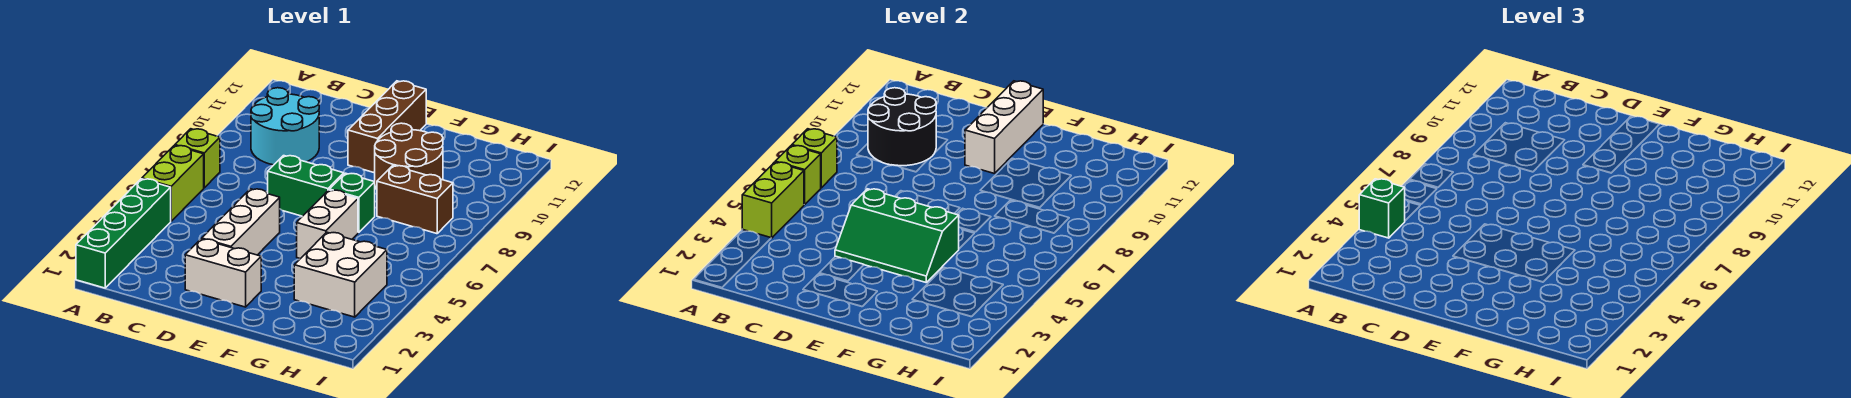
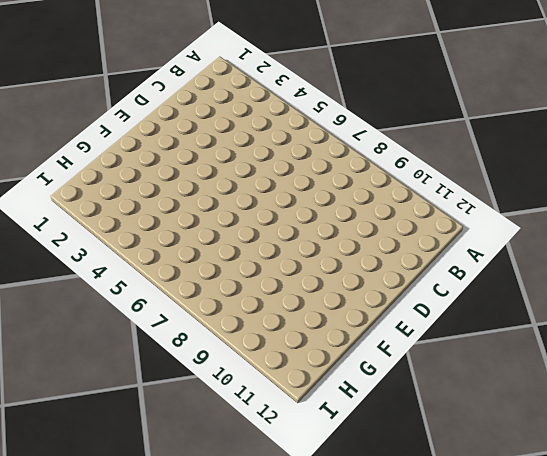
none -> green brick A1:A4 level 1
none -> lime brick A5:A6 level 1
none -> lime brick A7 level 1

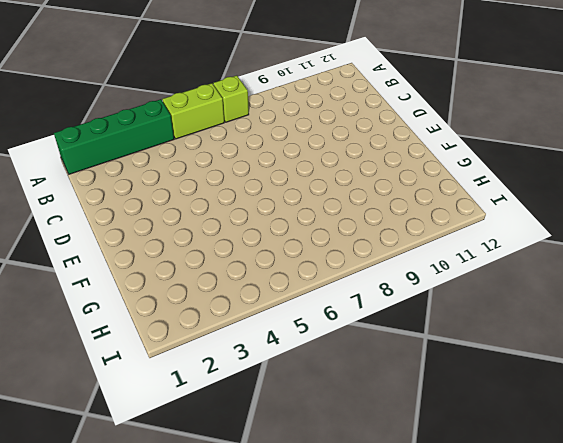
none -> cyan round brick B9:C10 level 1
none -> white brick D2:E2 level 1
none -> white brick D3:D5 level 1

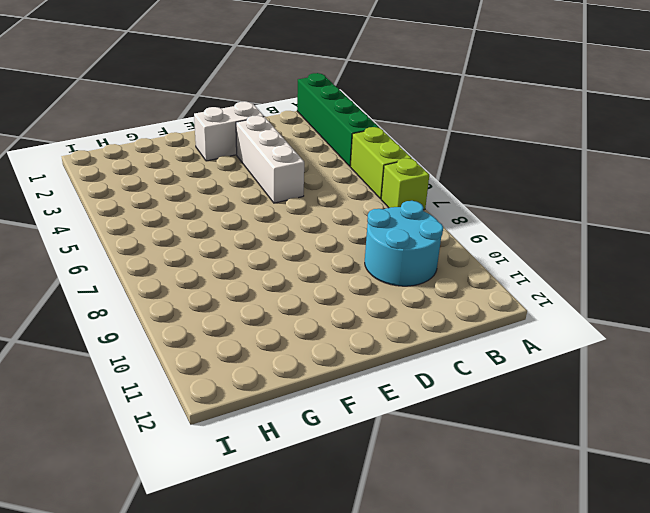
none -> green brick D7:E7 level 1
none -> brown brick E10:E12 level 1
none -> white brick F5:F6 level 1

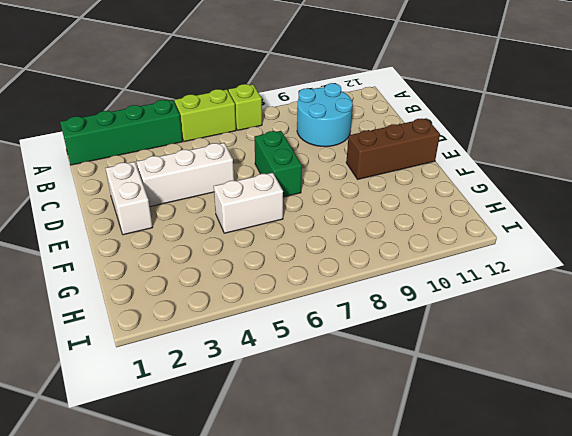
none -> green brick F7 level 1
none -> brown round brick F9:G10 level 1
none -> white brick G3:H4 level 1

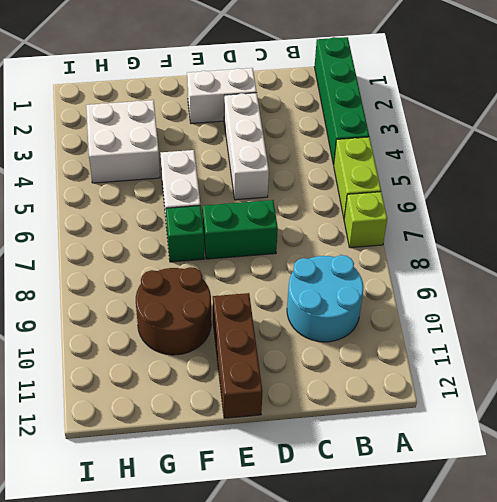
none -> brown brick G8:H8 level 1
none -> lime brick A4:A5 level 2
none -> lime brick A6 level 2

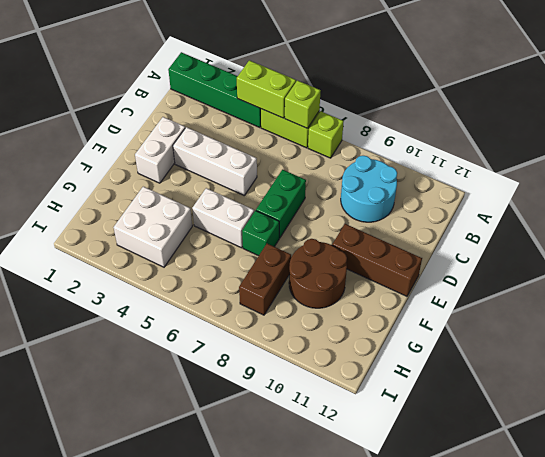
none -> lime brick A7 level 2
none -> black round brick B9:C10 level 2
none -> green slope D4:F5 level 2 top 5

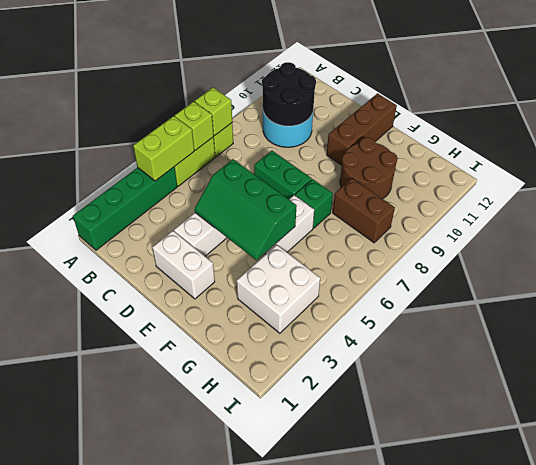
none -> white brick E10:E12 level 2
none -> green brick A4 level 3

